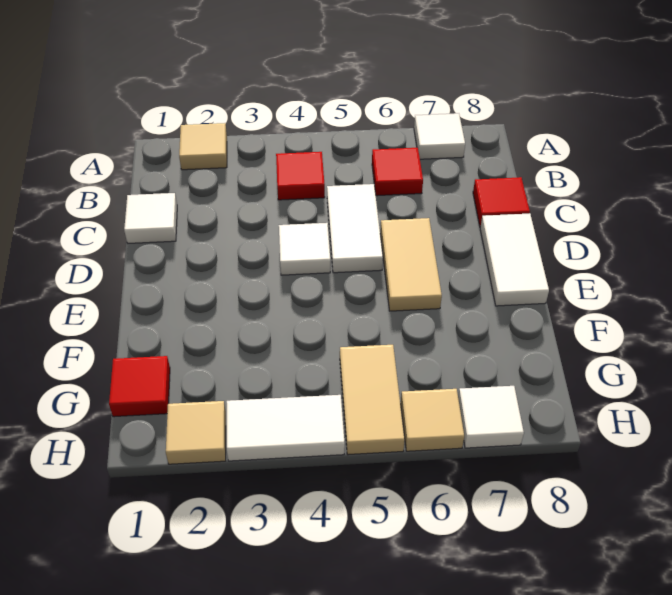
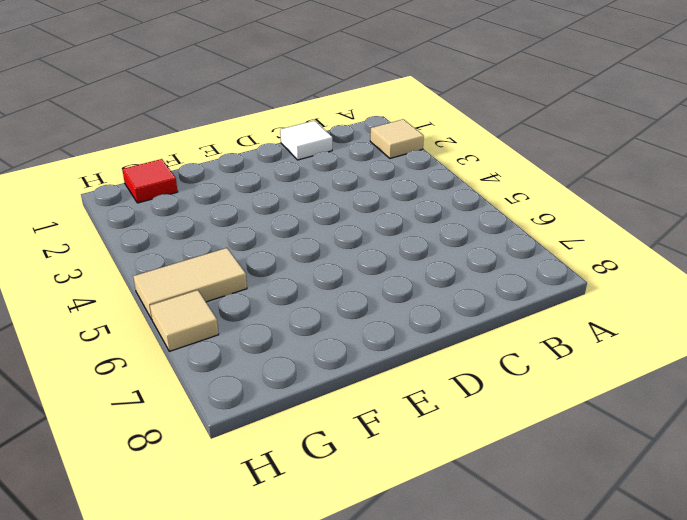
none -> white tile A7 level 1
none -> red tile B4 level 1
none -> red tile B6 level 1

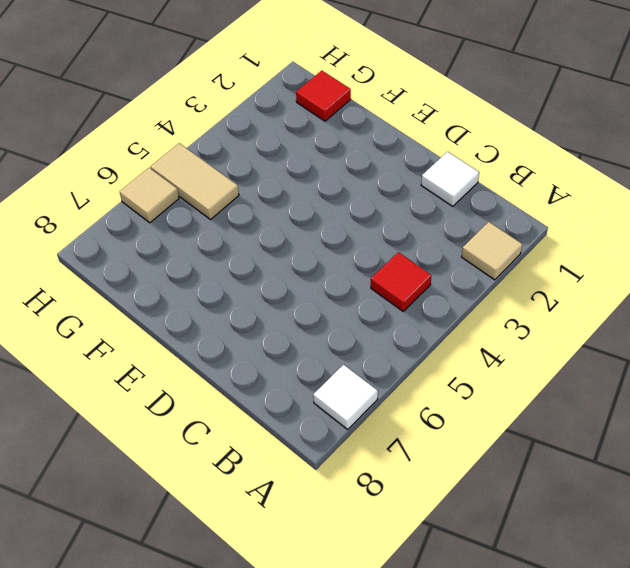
none -> red tile B6 level 1
none -> white tile C5:D5 level 1
none -> red tile C8 level 1

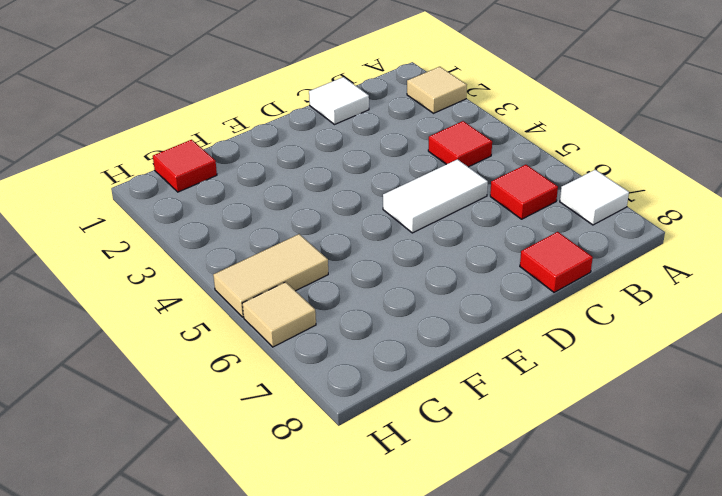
none -> white tile D4 level 1
none -> tan tile D6:E6 level 1
none -> white tile D8:E8 level 1

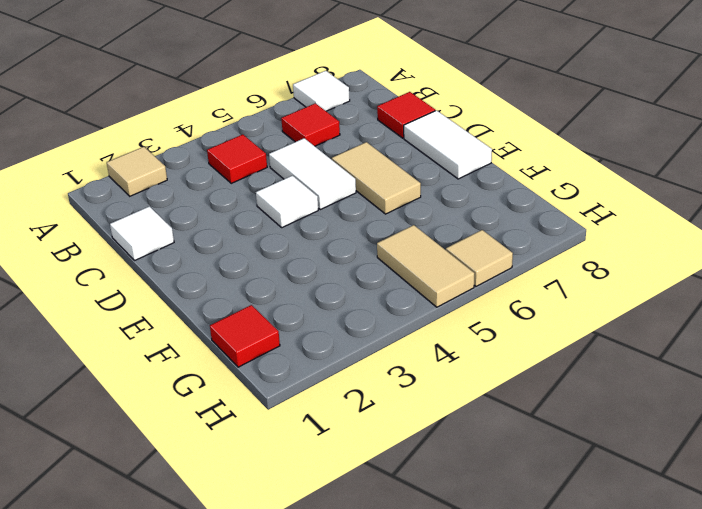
none -> tan tile H2 level 1
none -> white tile H3:H4 level 1
none -> white tile H7 level 1

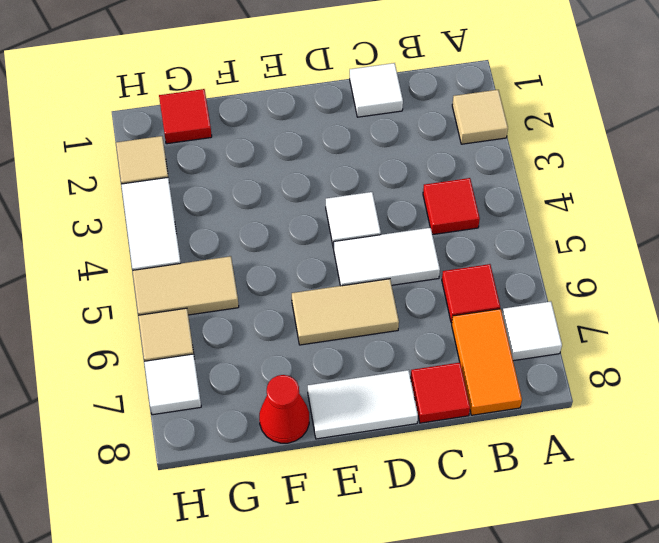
orange tile B7:B8 level 1 -> none
red cone F8 level 1 -> none

